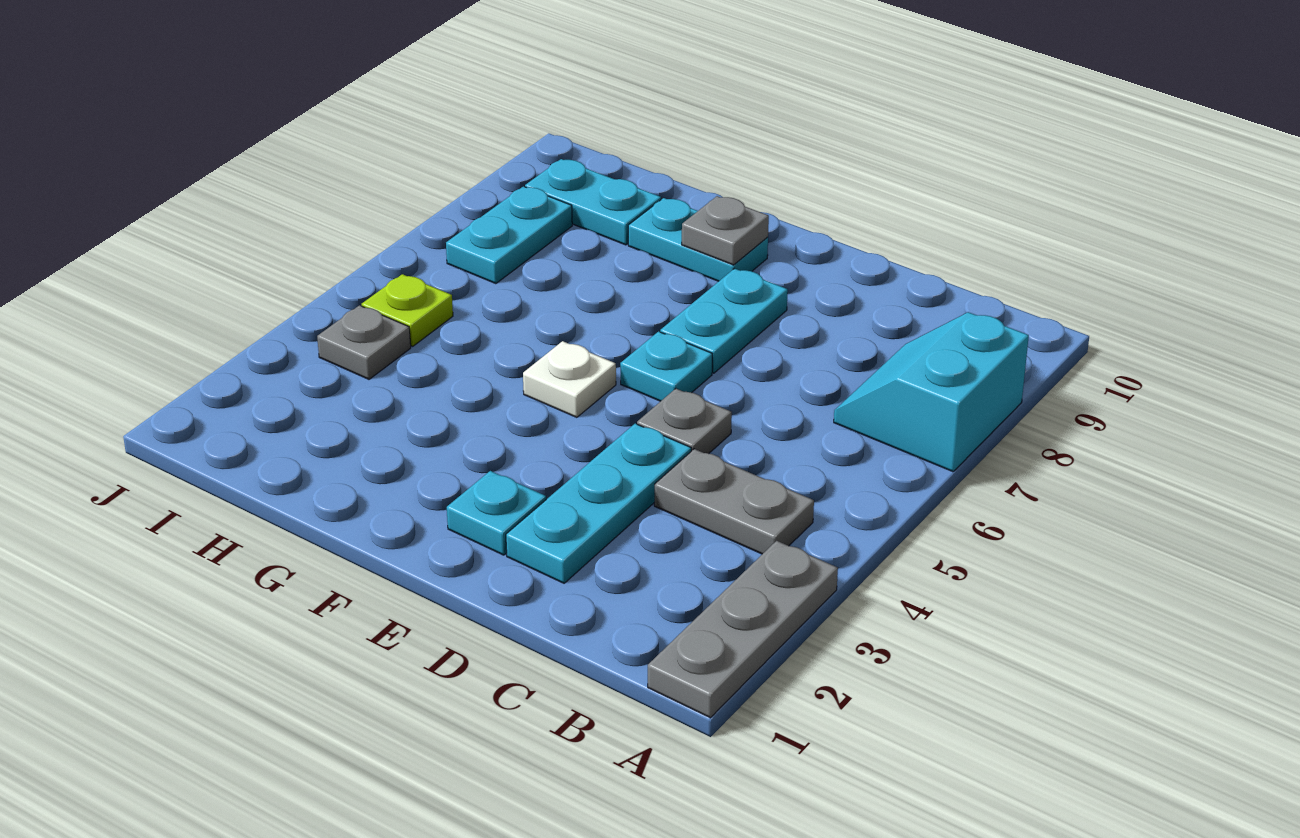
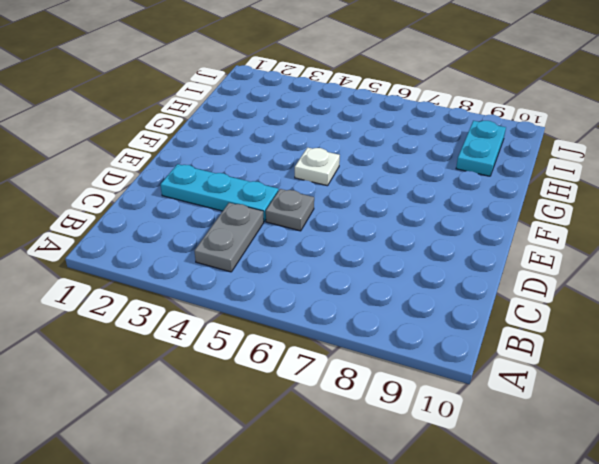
none -> grey plate A1:A3 level 1
none -> cyan slope A7:B8 level 1 top A
none -> cyan plate E2 level 1

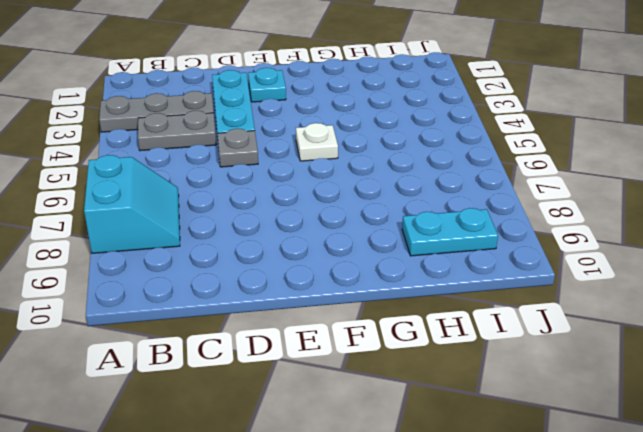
grey plate A3:C3 level 1 -> grey plate A1:A3 level 1
none -> cyan plate E6 level 1
none -> cyan plate E7:E8 level 1
none -> cyan plate F9:G9 level 1

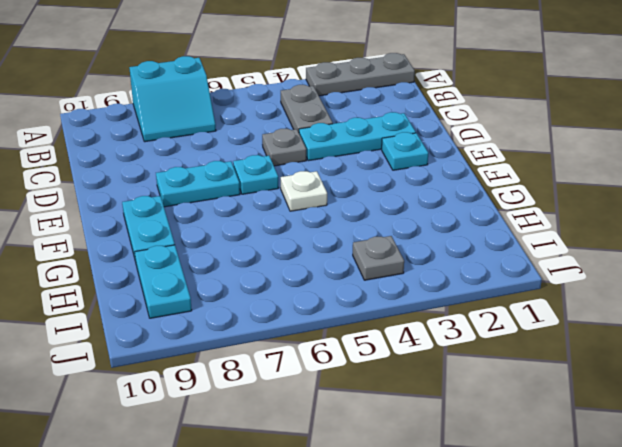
none -> lime plate I5 level 1
none -> cyan plate I7:I8 level 1
none -> grey plate F9 level 2

